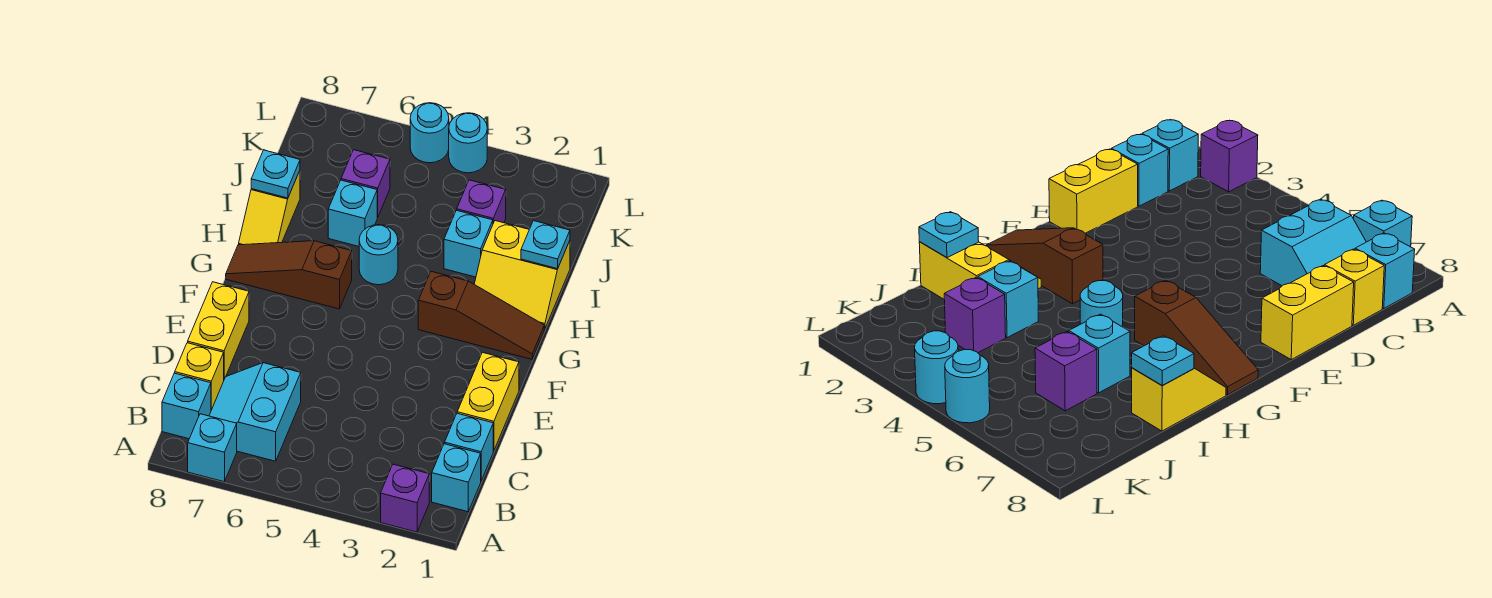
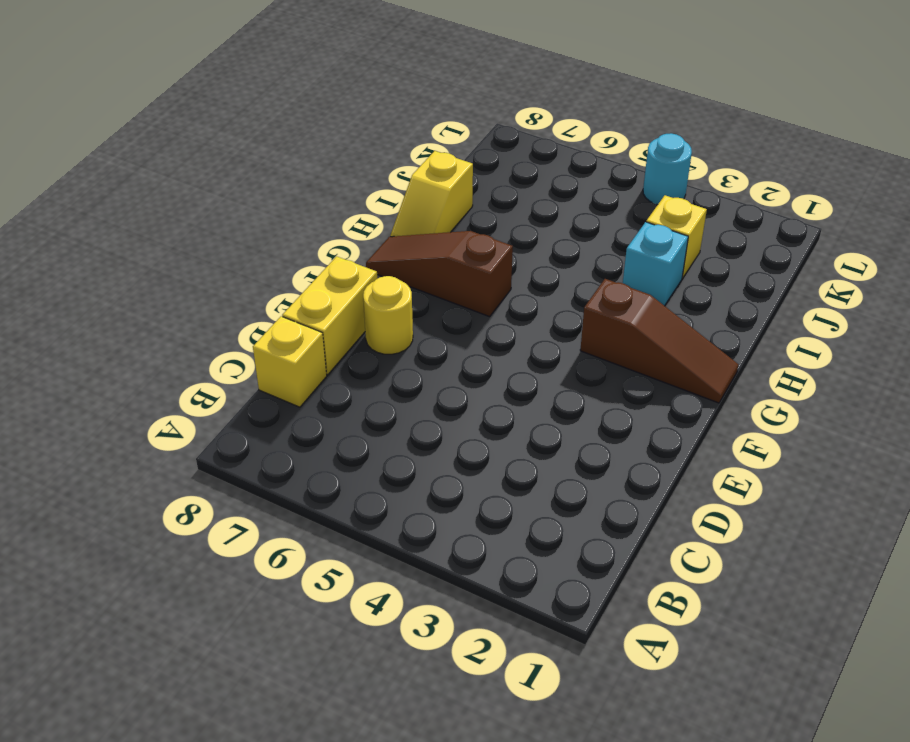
yellow round brick E7 level 1 -> none
yellow brick J3 level 1 -> purple brick J3 level 1
none -> purple brick A2 level 1
none -> cyan brick A7 level 1
none -> cyan brick B1 level 1

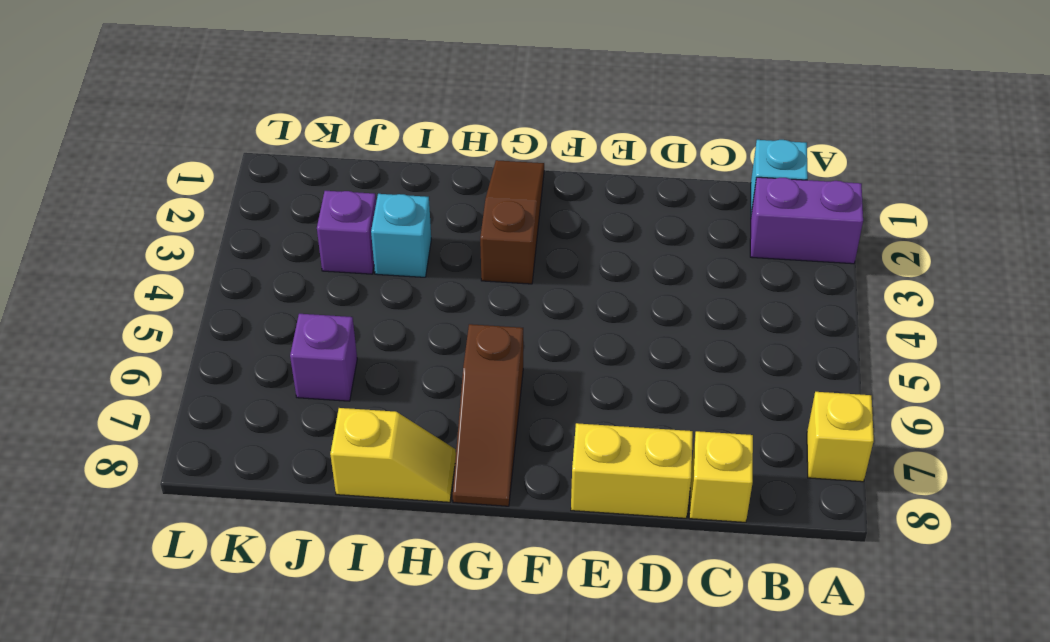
purple brick A2:B2 level 1 -> purple brick A2 level 1
yellow brick A7 level 1 -> cyan brick A7 level 1
none -> cyan slope B6:C7 level 1 top 6
none -> cyan brick B8 level 1
none -> cyan brick C1 level 1

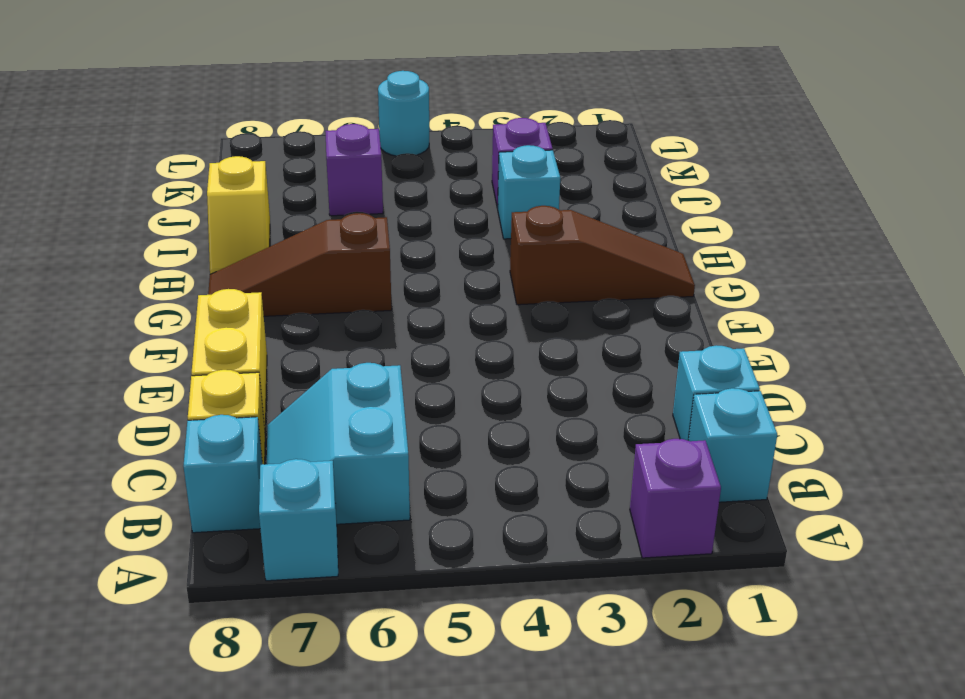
none -> yellow brick D1:E1 level 1
none -> yellow slope H1:I2 level 1 top I
none -> cyan round brick H5 level 1

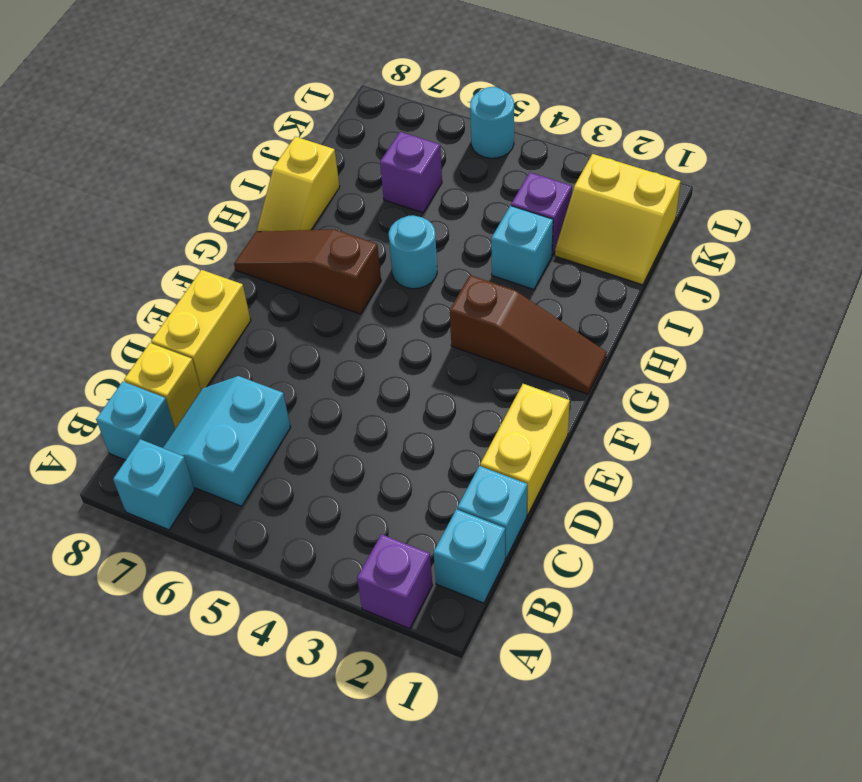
yellow slope J1:K2 level 1 top K -> yellow slope H1:I2 level 1 top I
none -> cyan brick I6 level 1
none -> cyan round brick L4 level 1
none -> cyan plate I1 level 2

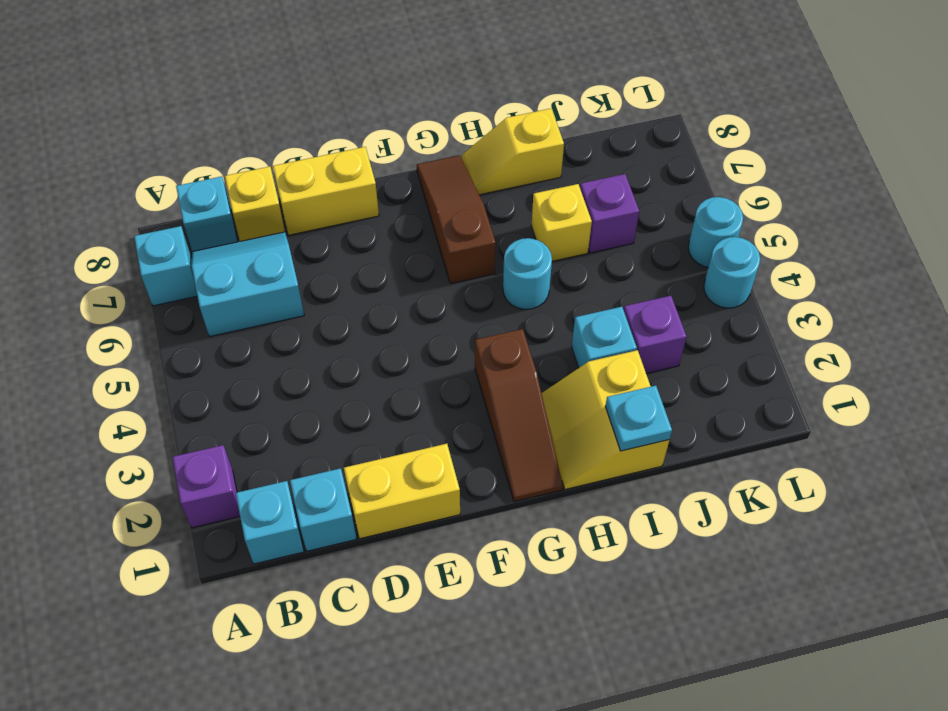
yellow brick I6 level 1 -> cyan brick I6 level 1
none -> cyan plate I8 level 2

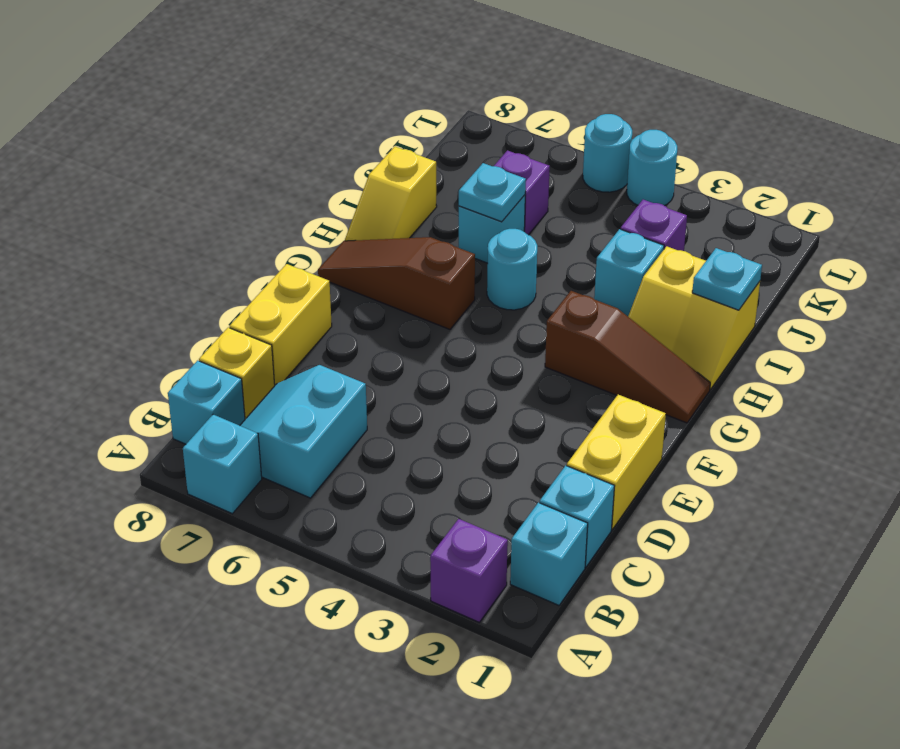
cyan plate I6 level 2 -> cyan plate I8 level 2

